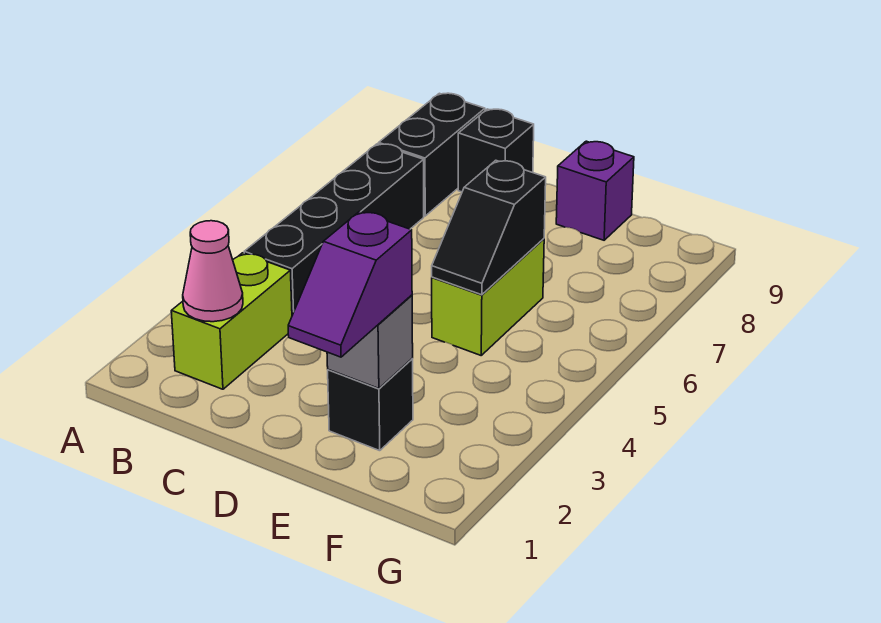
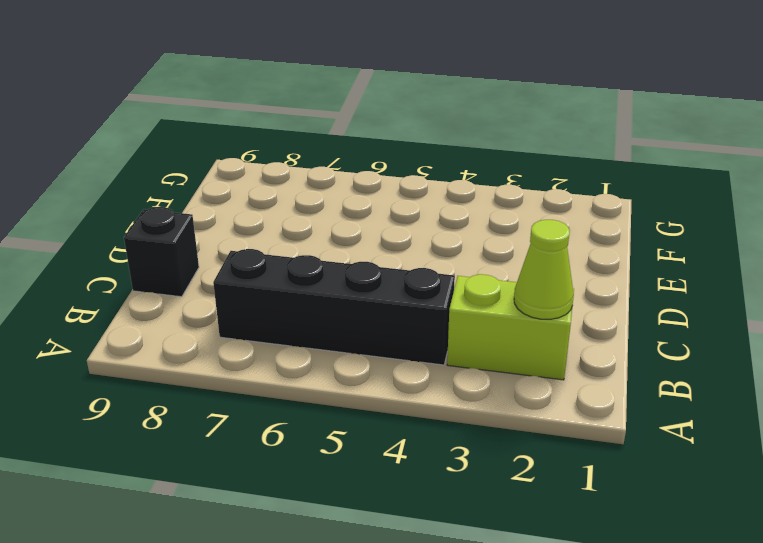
lime cone B2 level 2 -> pink cone B2 level 2
none -> black brick B8:B9 level 1
none -> black brick E2 level 1

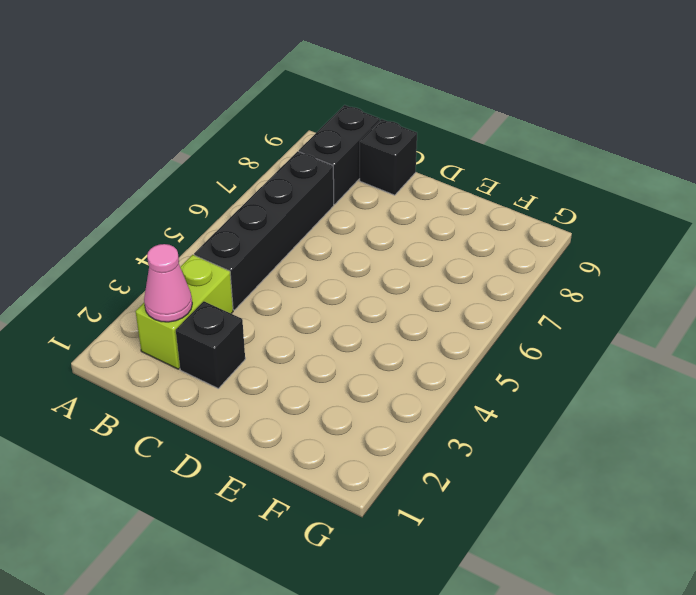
black brick C2 level 1 -> black brick E2 level 1
none -> lime brick E5:E6 level 1
none -> purple brick E9 level 1

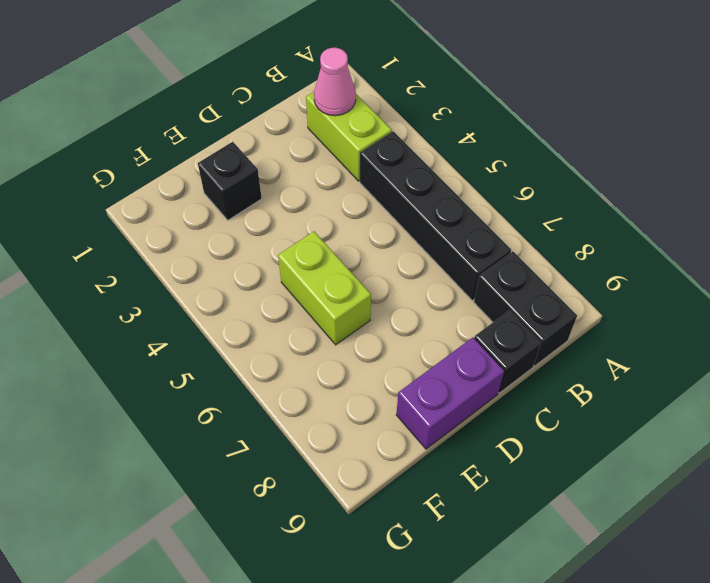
purple brick D9:E9 level 1 -> purple brick E9 level 1
none -> grey brick E2 level 2
none -> black slope E5:E6 level 2 top 6

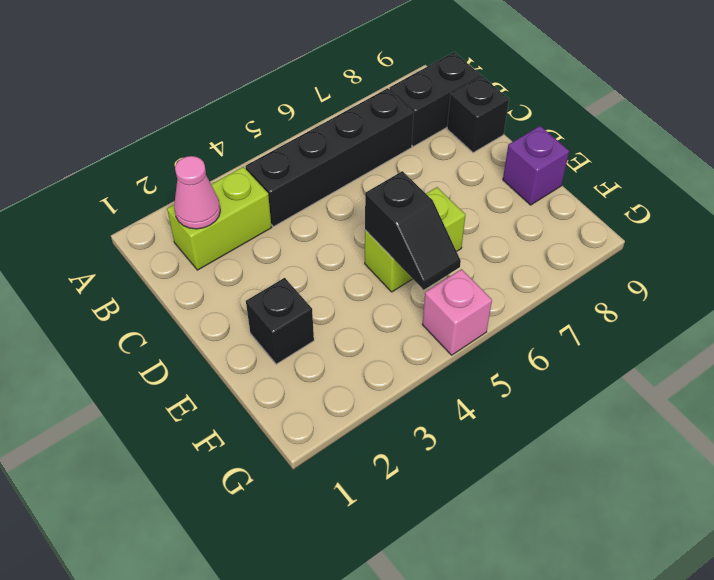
black slope E5:F5 level 2 top E -> black slope E5:E6 level 2 top 6
pink brick G5 level 1 -> none
none -> grey brick E2 level 2
none -> purple slope E1:E2 level 3 top 2

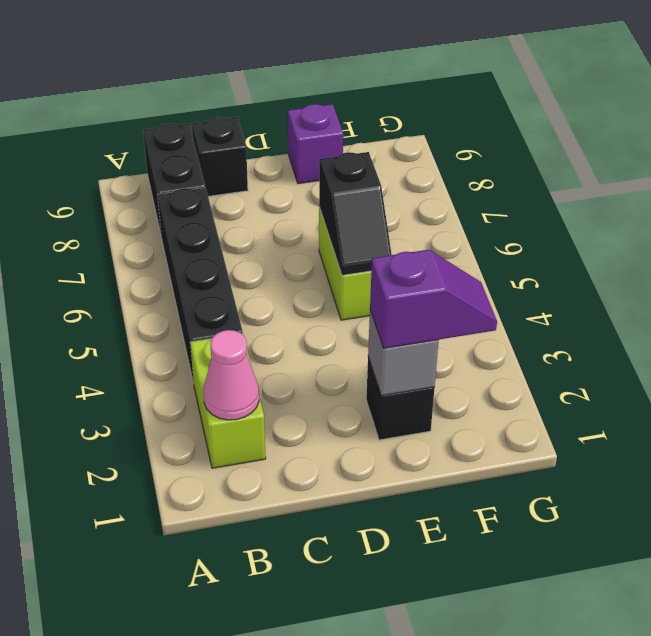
purple slope E2:F2 level 3 top E -> purple slope E1:E2 level 3 top 2

